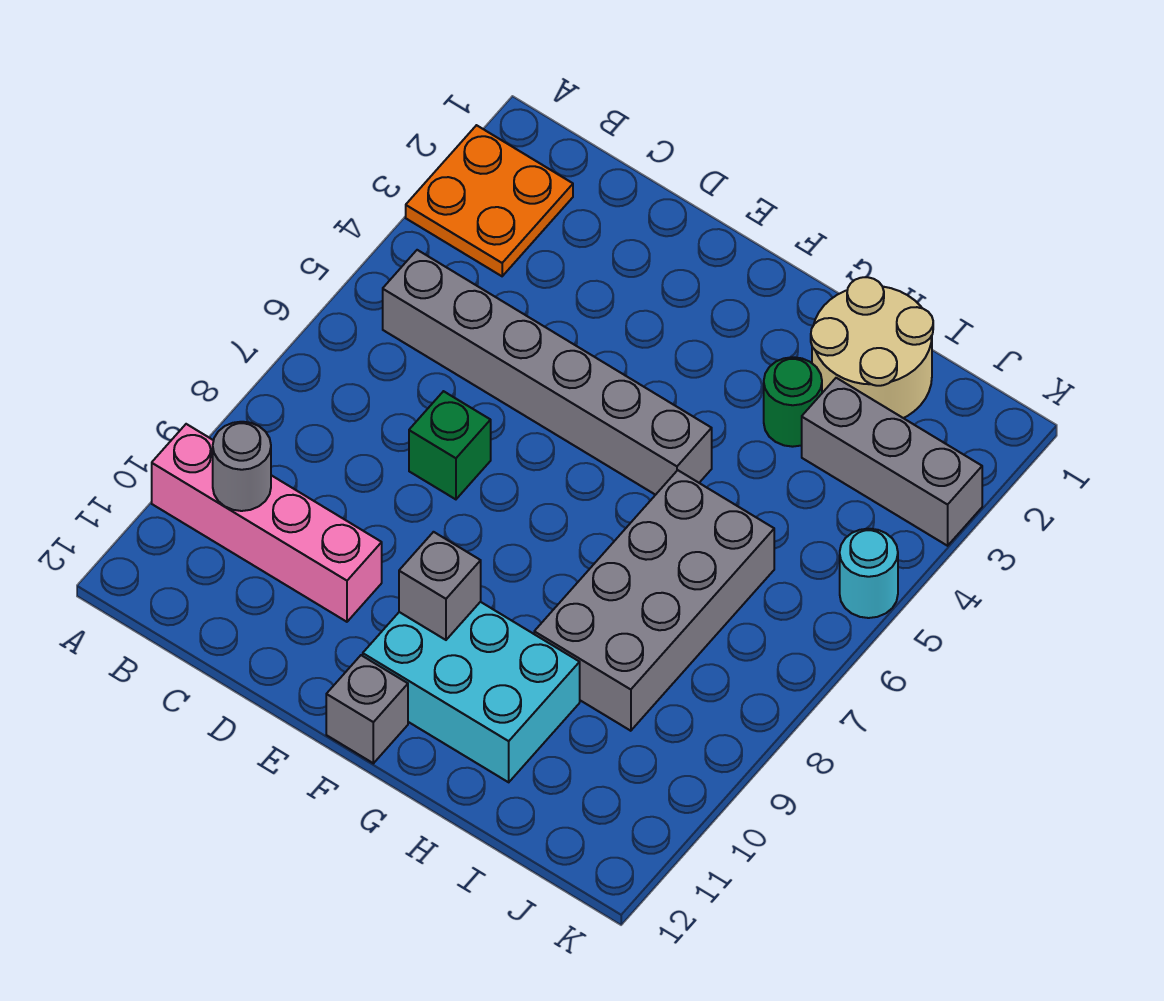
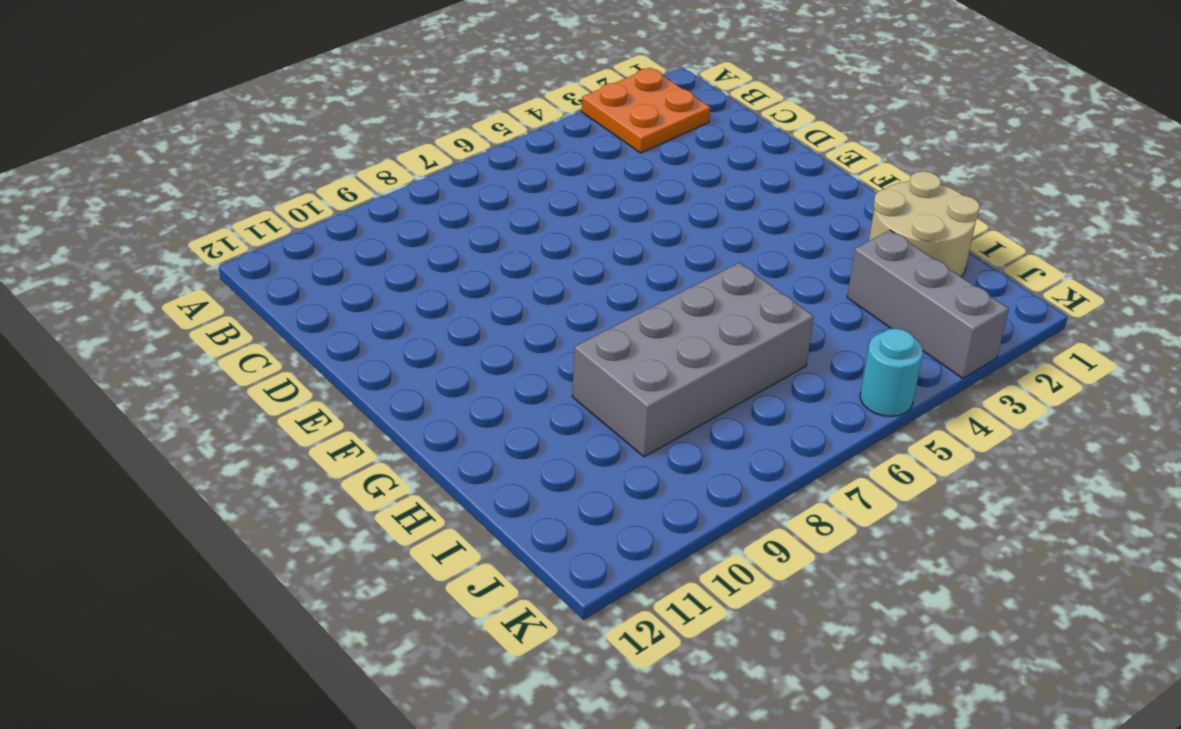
none -> pink brick A10:D10 level 1
none -> grey brick B5:G5 level 1
none -> green brick D7 level 1

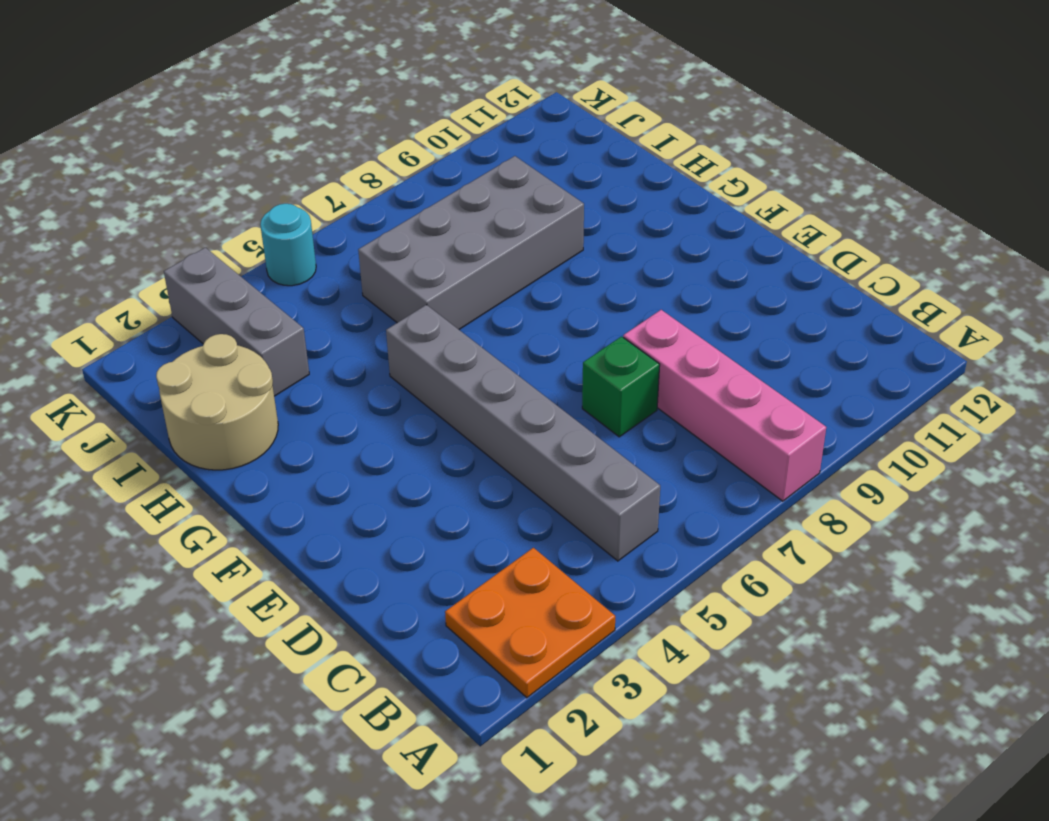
pink brick A8:D8 level 1 -> pink brick A10:D10 level 1
none -> cyan brick F10:H11 level 1
none -> grey brick F12 level 1
none -> green round brick H3 level 1

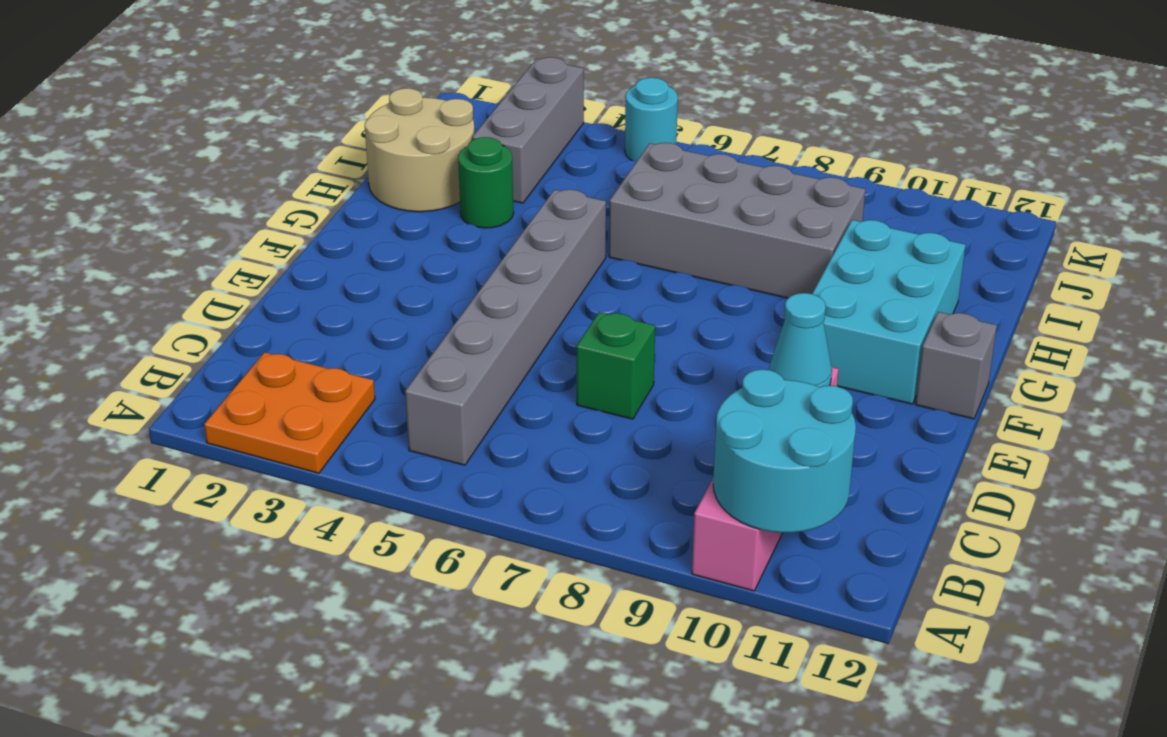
cyan round brick A10:B11 level 2 -> grey round brick B10 level 2
cyan cone D10 level 2 -> none
none -> grey brick F10 level 2

